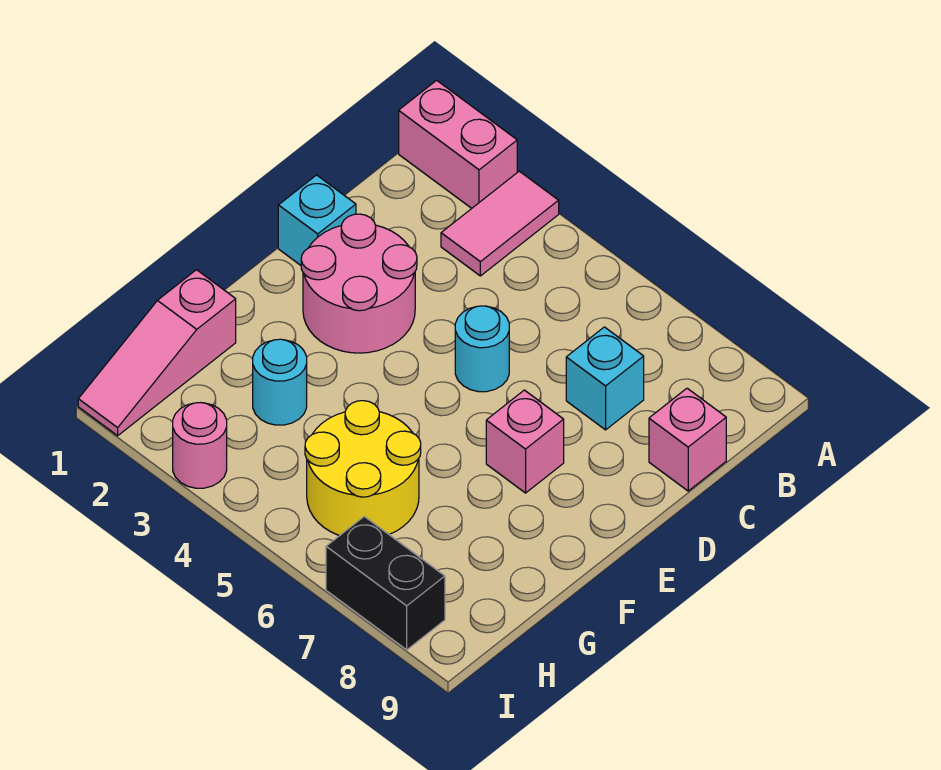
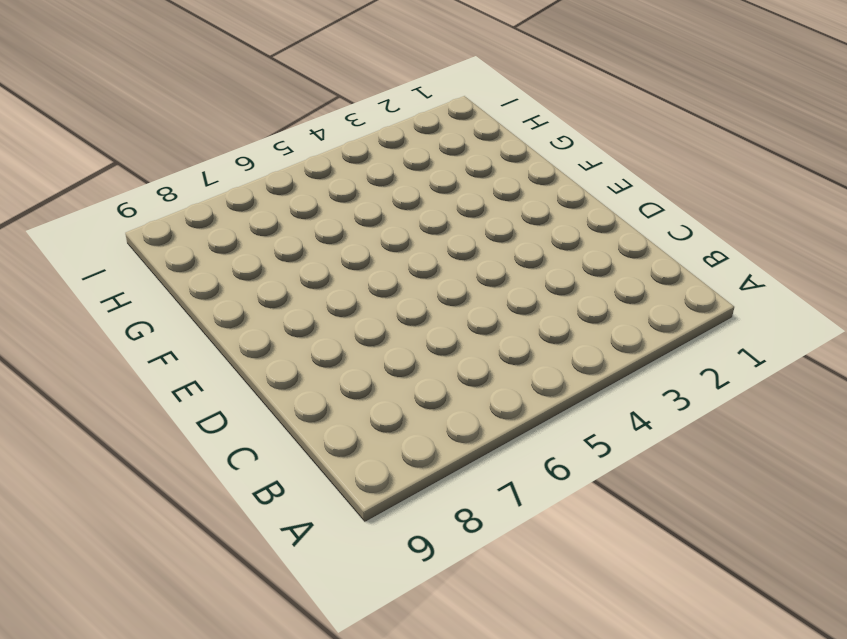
none -> pink brick A1:A2 level 1
none -> pink tile A3:B3 level 1
none -> cyan brick C7 level 1

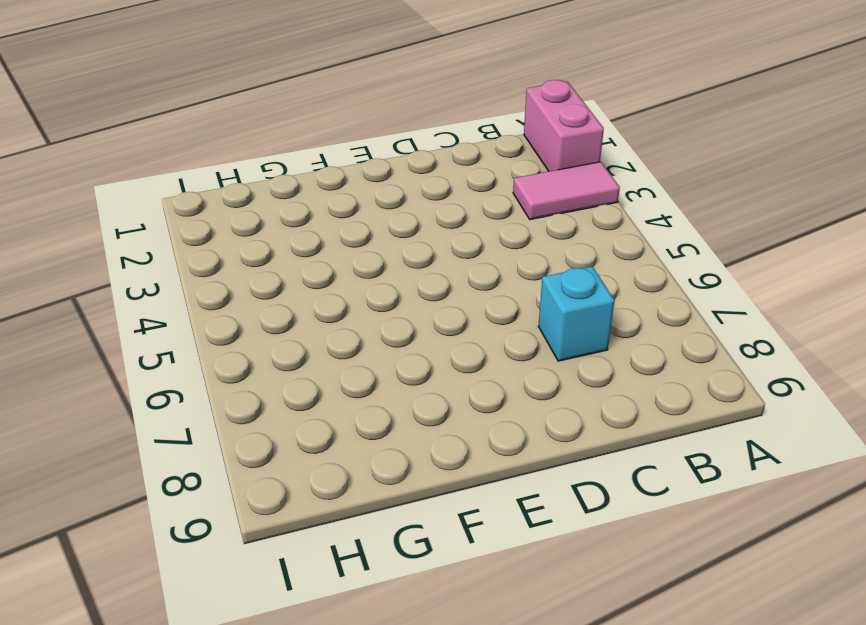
none -> pink brick C9 level 1
none -> cyan brick D1 level 1
none -> pink round brick D2:E3 level 1

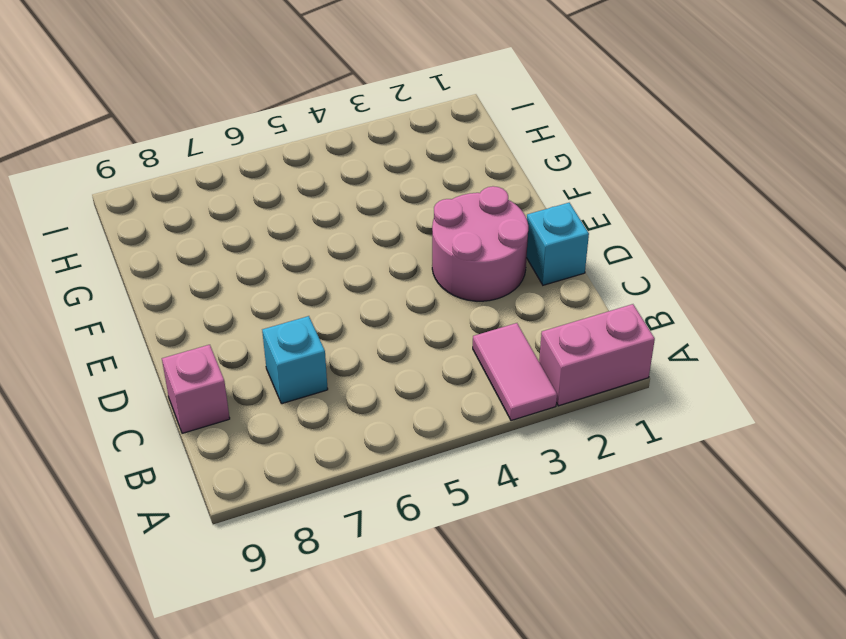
none -> cyan round brick D5 level 1
none -> pink brick E7 level 1
none -> pink slope G1:I1 level 1 top G

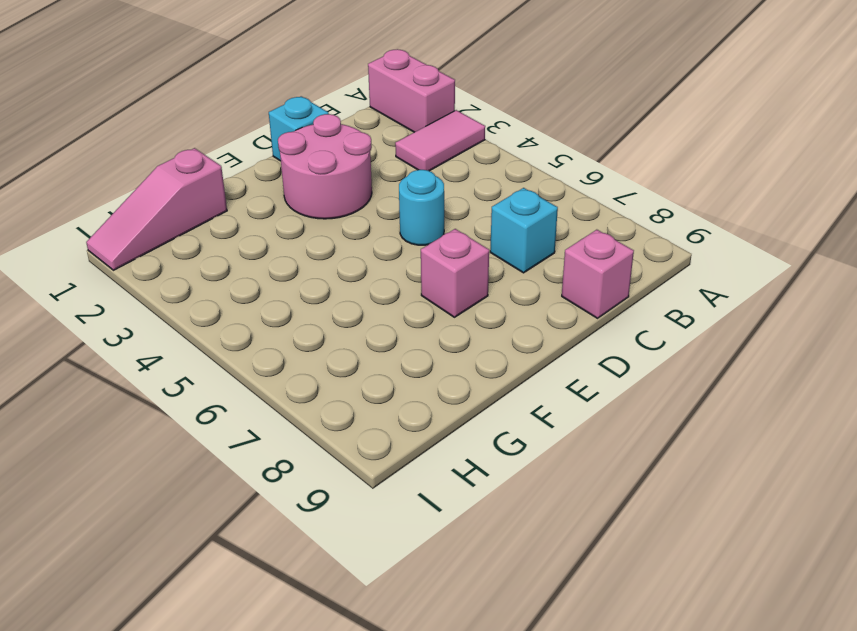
none -> cyan round brick G3 level 1
none -> yellow round brick G5:H6 level 1
none -> pink round brick I3 level 1

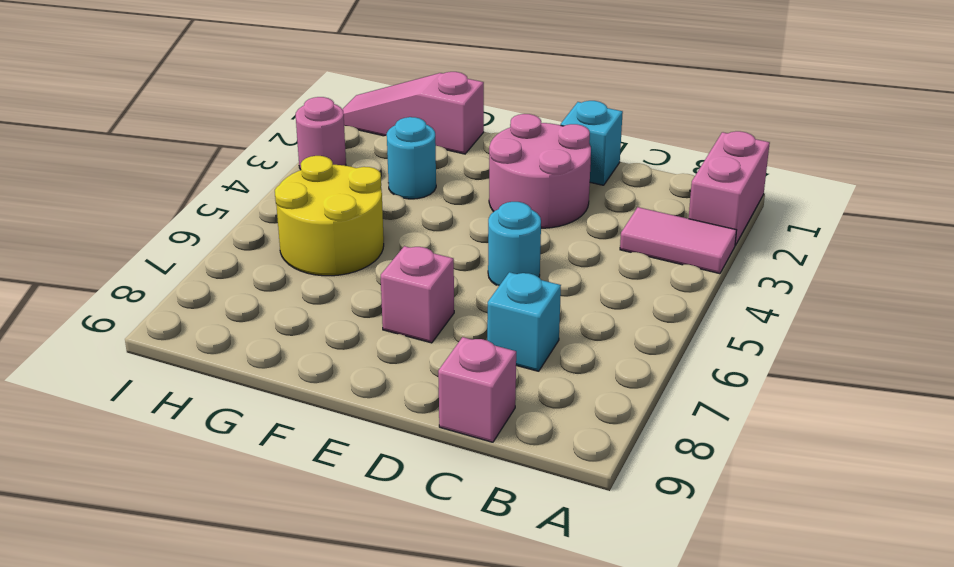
none -> black brick I7:I8 level 1

